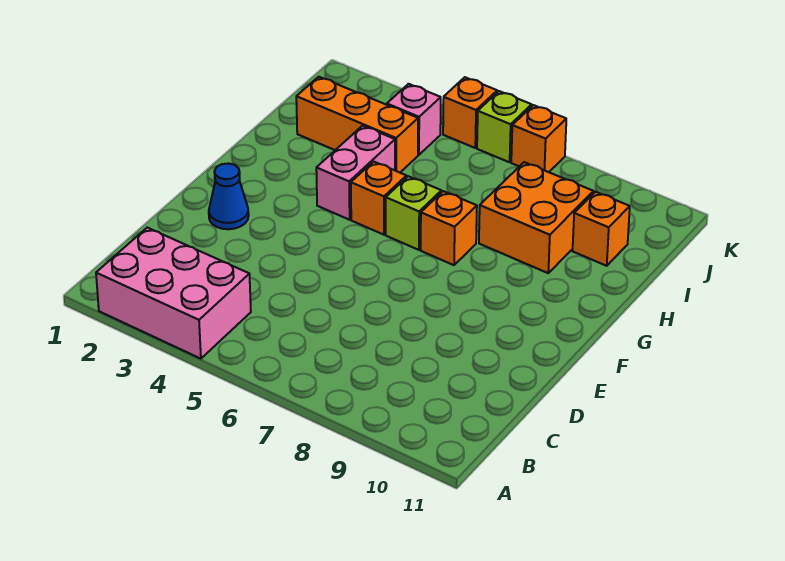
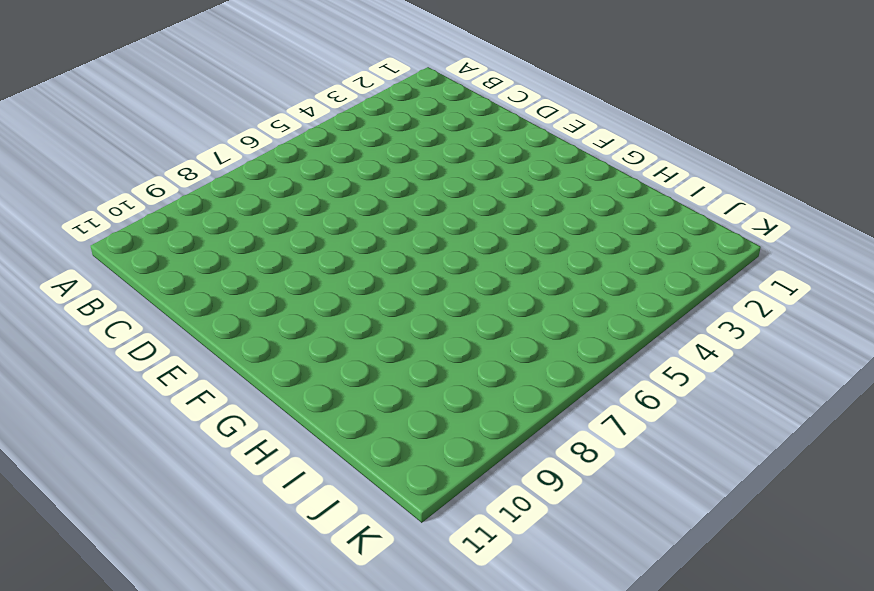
none -> pink brick A2:B4 level 1
none -> blue cone E2 level 1
none -> pink brick G4:H4 level 1

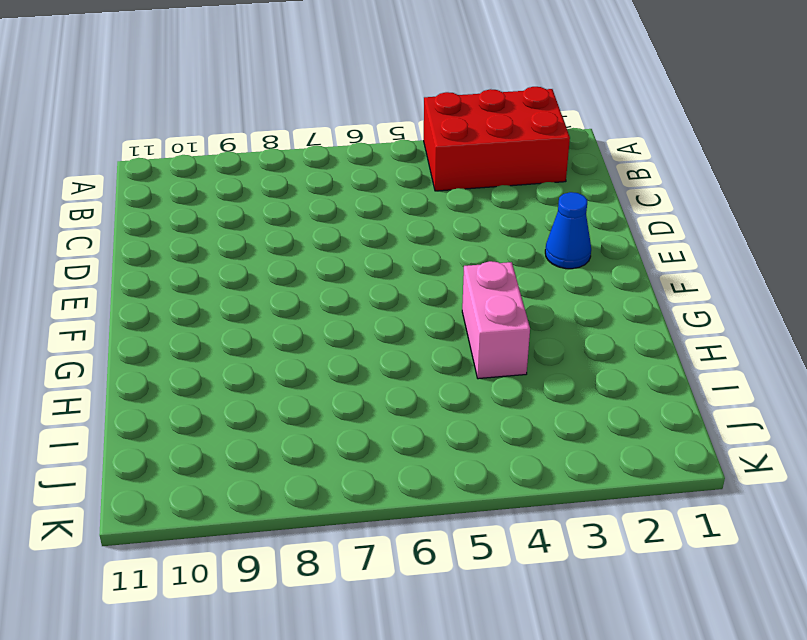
red brick A2:B4 level 1 -> pink brick A2:B4 level 1
none -> orange brick G5 level 1
none -> lime brick G6 level 1
none -> orange brick G7 level 1

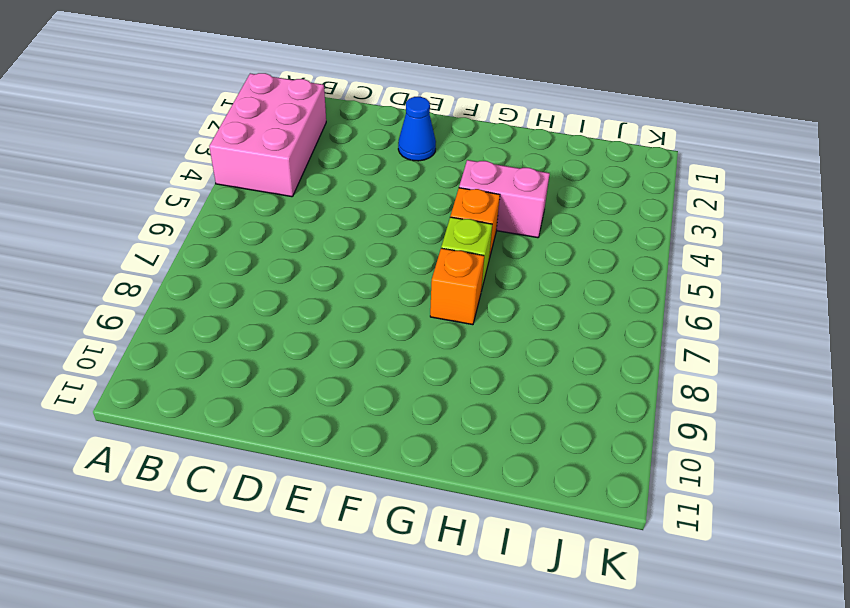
none -> orange brick H8:I9 level 1
none -> orange brick I2:I4 level 1
none -> orange brick I10 level 1

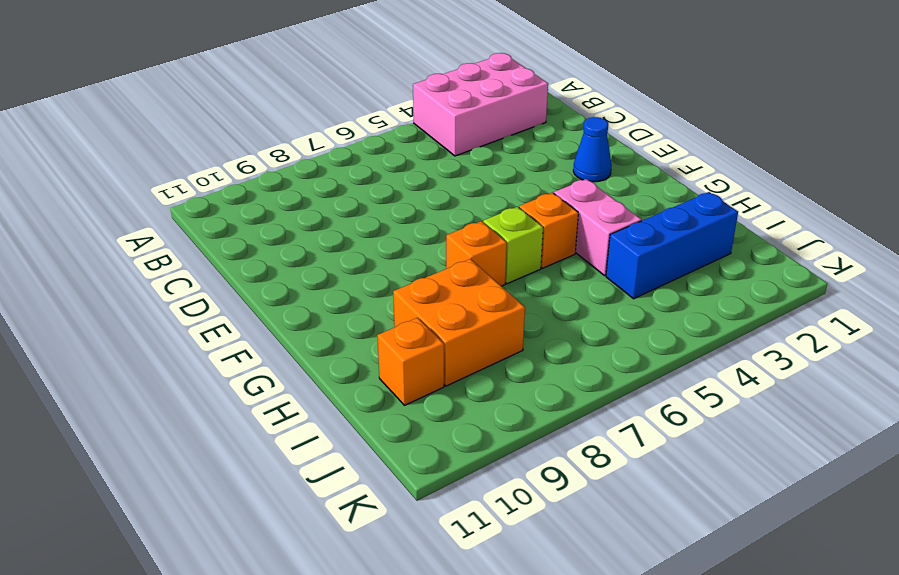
blue brick I2:I4 level 1 -> orange brick I2:I4 level 1
none -> pink brick J4 level 1
none -> orange brick K5 level 1
none -> lime brick K6 level 1

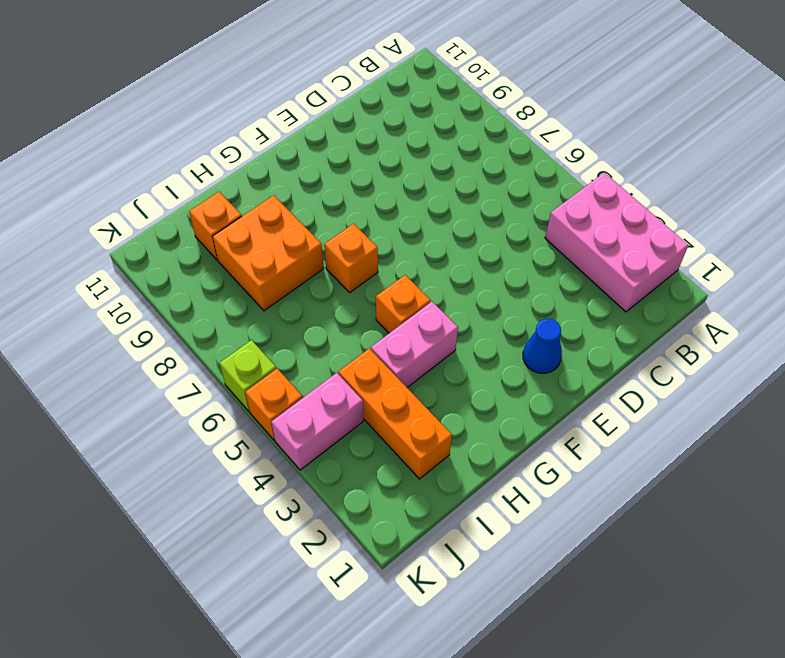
pink brick J4:K4 level 1 -> pink brick J4 level 1
none -> lime brick G6 level 1
none -> orange brick K7 level 1

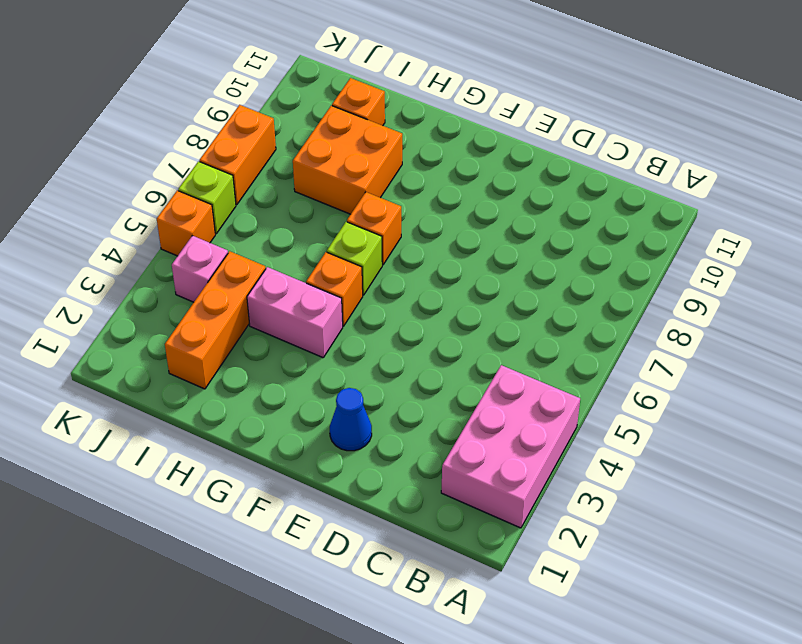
orange brick K7:K8 level 1 -> orange brick K7 level 1

